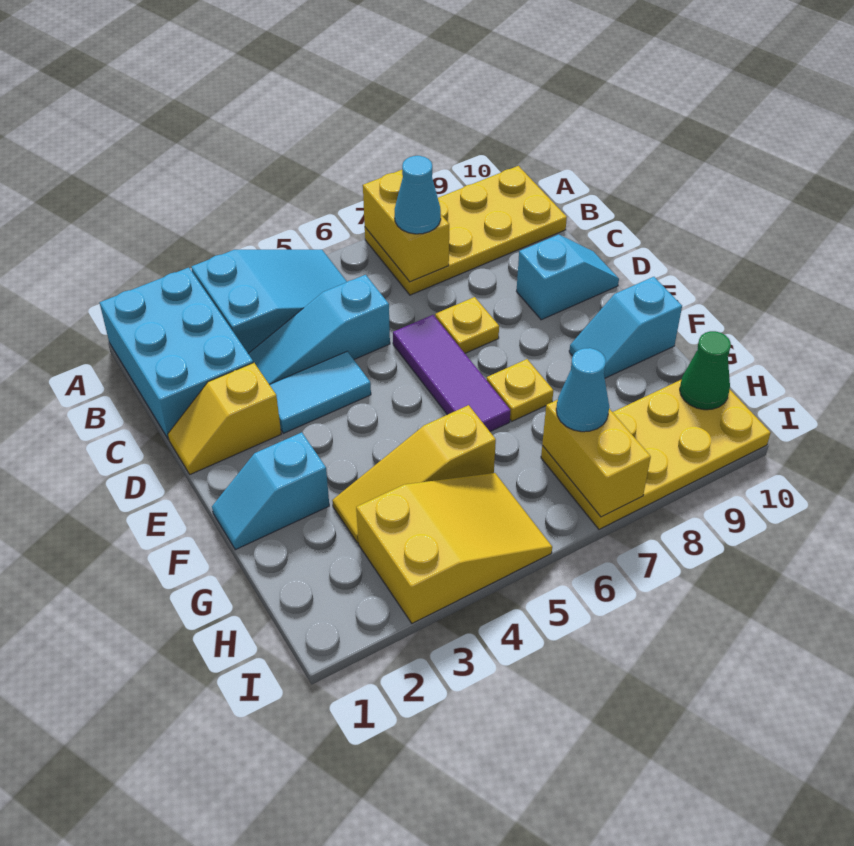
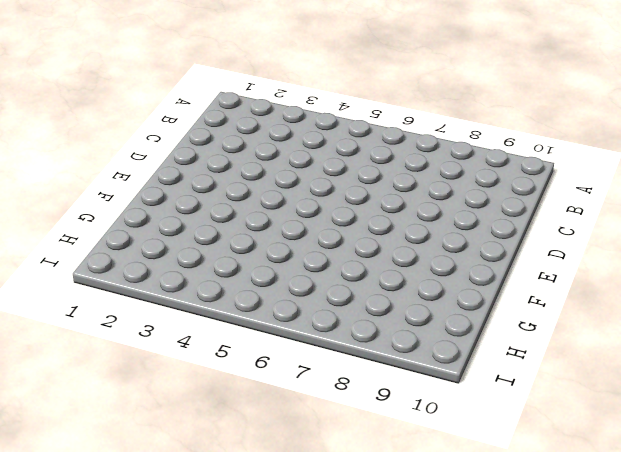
none -> cyan brick A1:C2 level 1
none -> cyan slope A3:B5 level 1 top 3
none -> yellow plate A7:B10 level 1

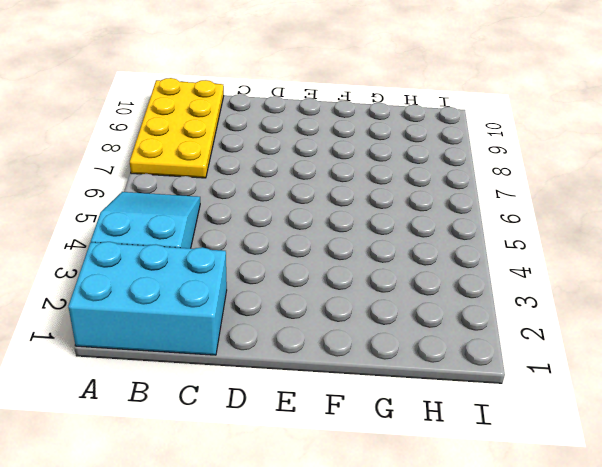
none -> cyan slope C3:C5 level 1 top 5
none -> yellow slope D1:D2 level 1 top 2
none -> cyan tile D3:D4 level 1

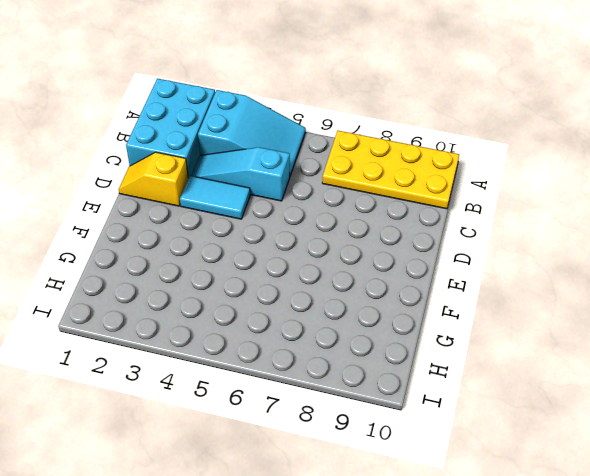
none -> purple tile D6:F6 level 1
none -> yellow plate D7 level 1
none -> cyan slope D9:D10 level 1 top 9

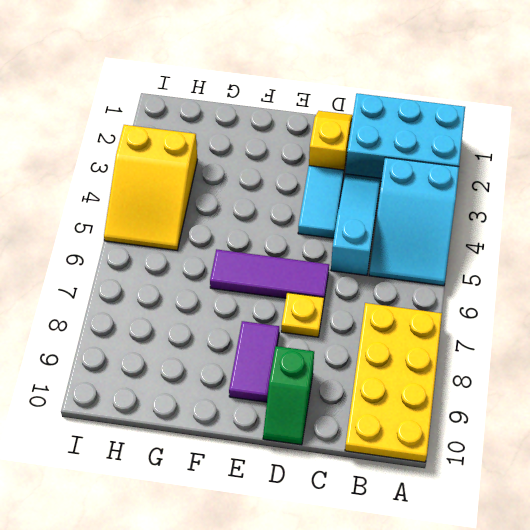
green slope D9:D10 level 1 top 9 -> cyan slope D9:D10 level 1 top 9
purple tile E8:E9 level 1 -> none
none -> cyan slope F1:F2 level 1 top 2
none -> yellow plate F7 level 1
none -> cyan slope F9:F10 level 1 top 10

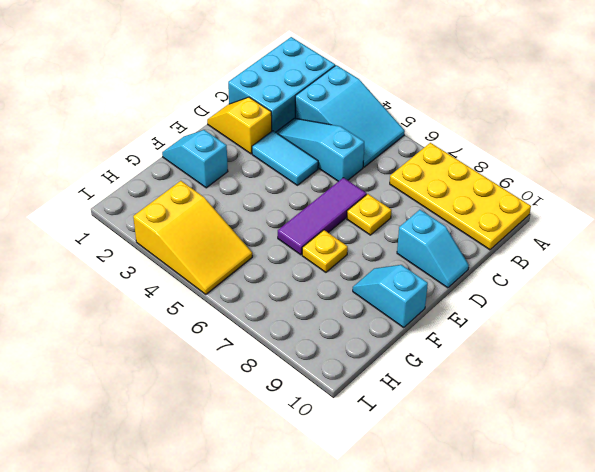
none -> yellow slope G3:G5 level 1 top 5
none -> yellow plate H7:I10 level 1
none -> yellow brick A7:B7 level 2

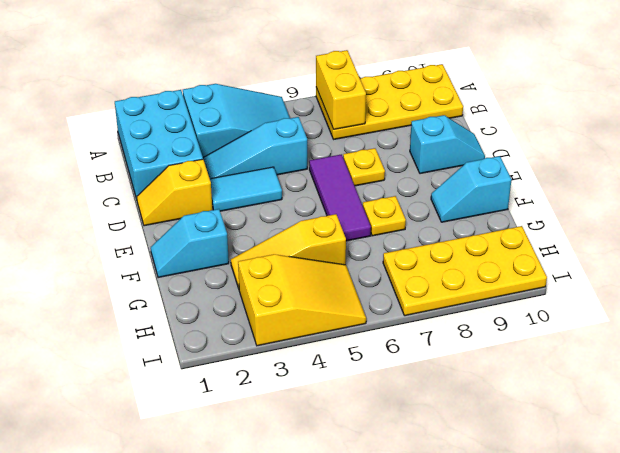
none -> yellow brick H7:I7 level 2
none -> green cone H10 level 2
none -> cyan cone B7 level 3

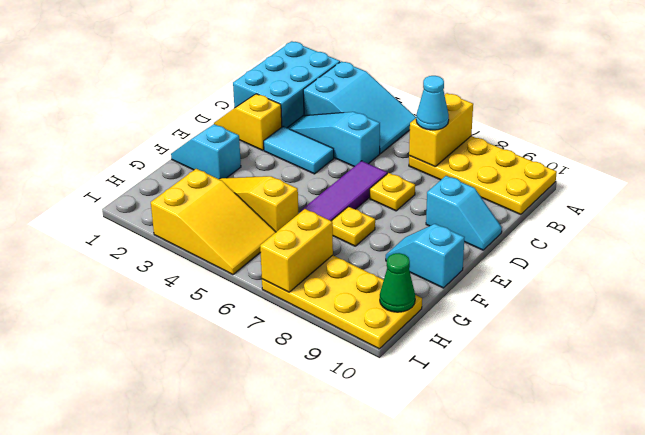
none -> cyan cone H7 level 3

